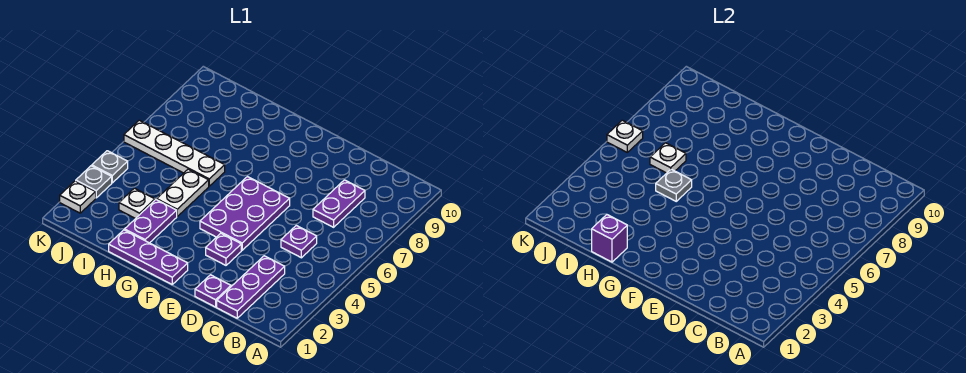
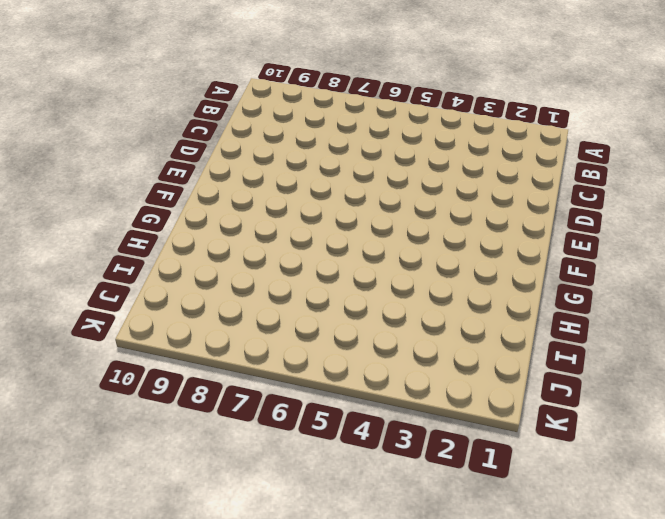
none -> purple plate C1:C3 level 1
none -> purple plate C5 level 1
none -> purple plate C7:C8 level 1

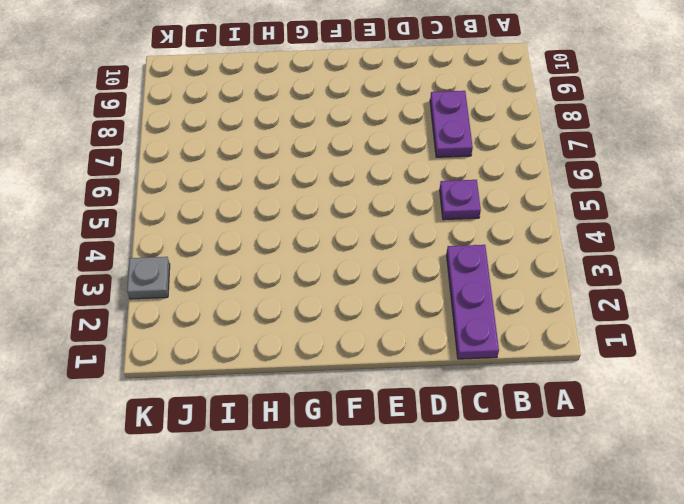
none -> purple plate D1 level 1
none -> purple plate E3 level 1
none -> purple plate E4:F6 level 1

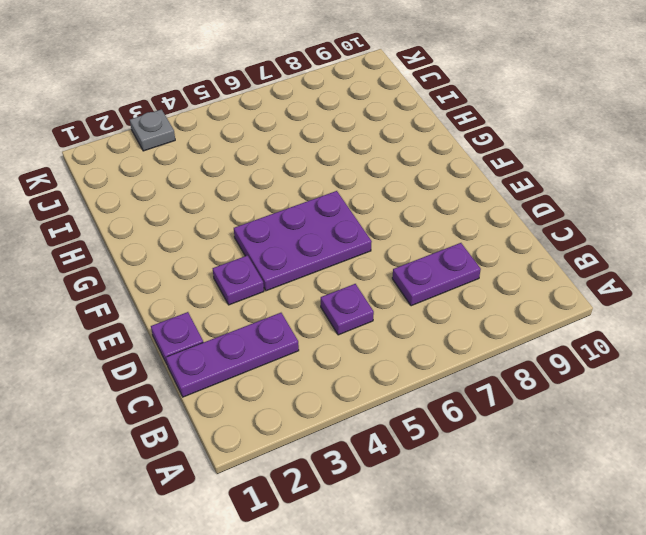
none -> purple plate F1:H1 level 1
none -> purple plate H2:H3 level 1
none -> white plate H4:H5 level 1

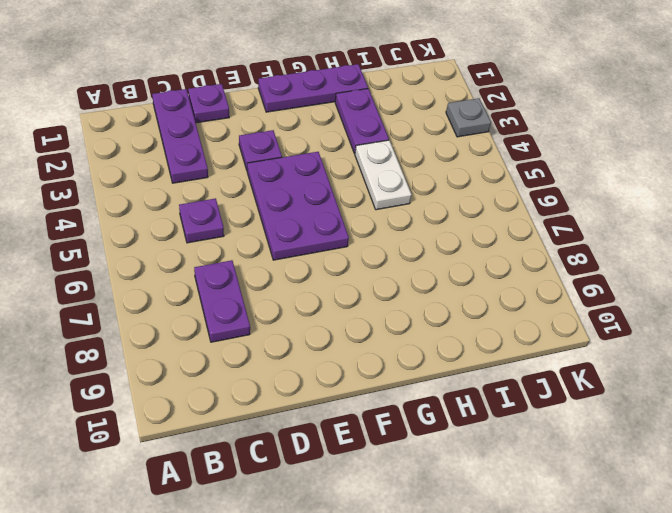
none -> white plate H6:K6 level 1
none -> white plate I3 level 1
none -> white plate K2 level 1

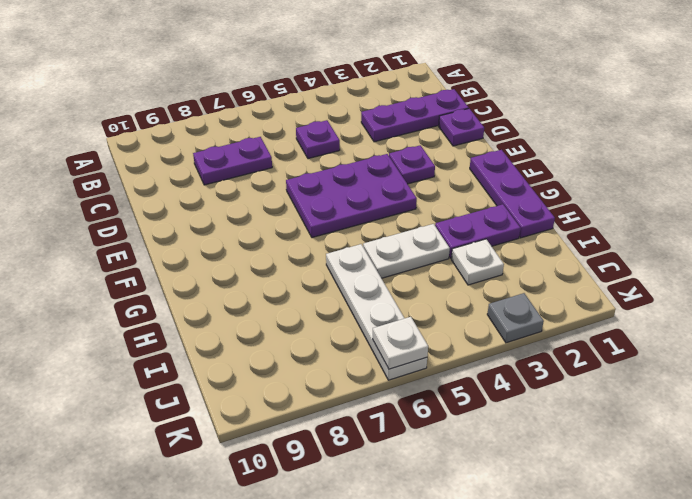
none -> white plate K2 level 1
none -> grey plate K4 level 1
none -> purple brick H1 level 2

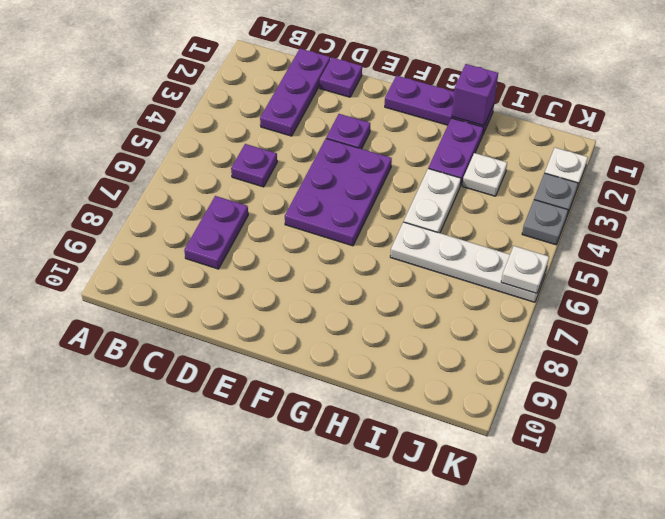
none -> grey plate H5 level 2
none -> white plate I6 level 2

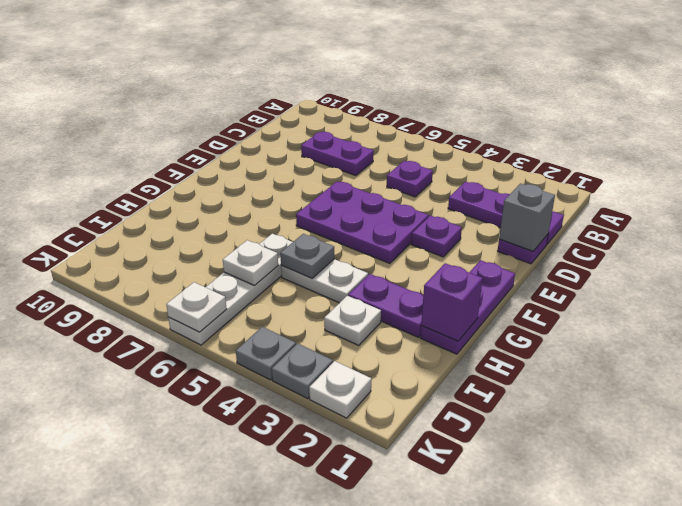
grey brick D1 level 2 -> none

